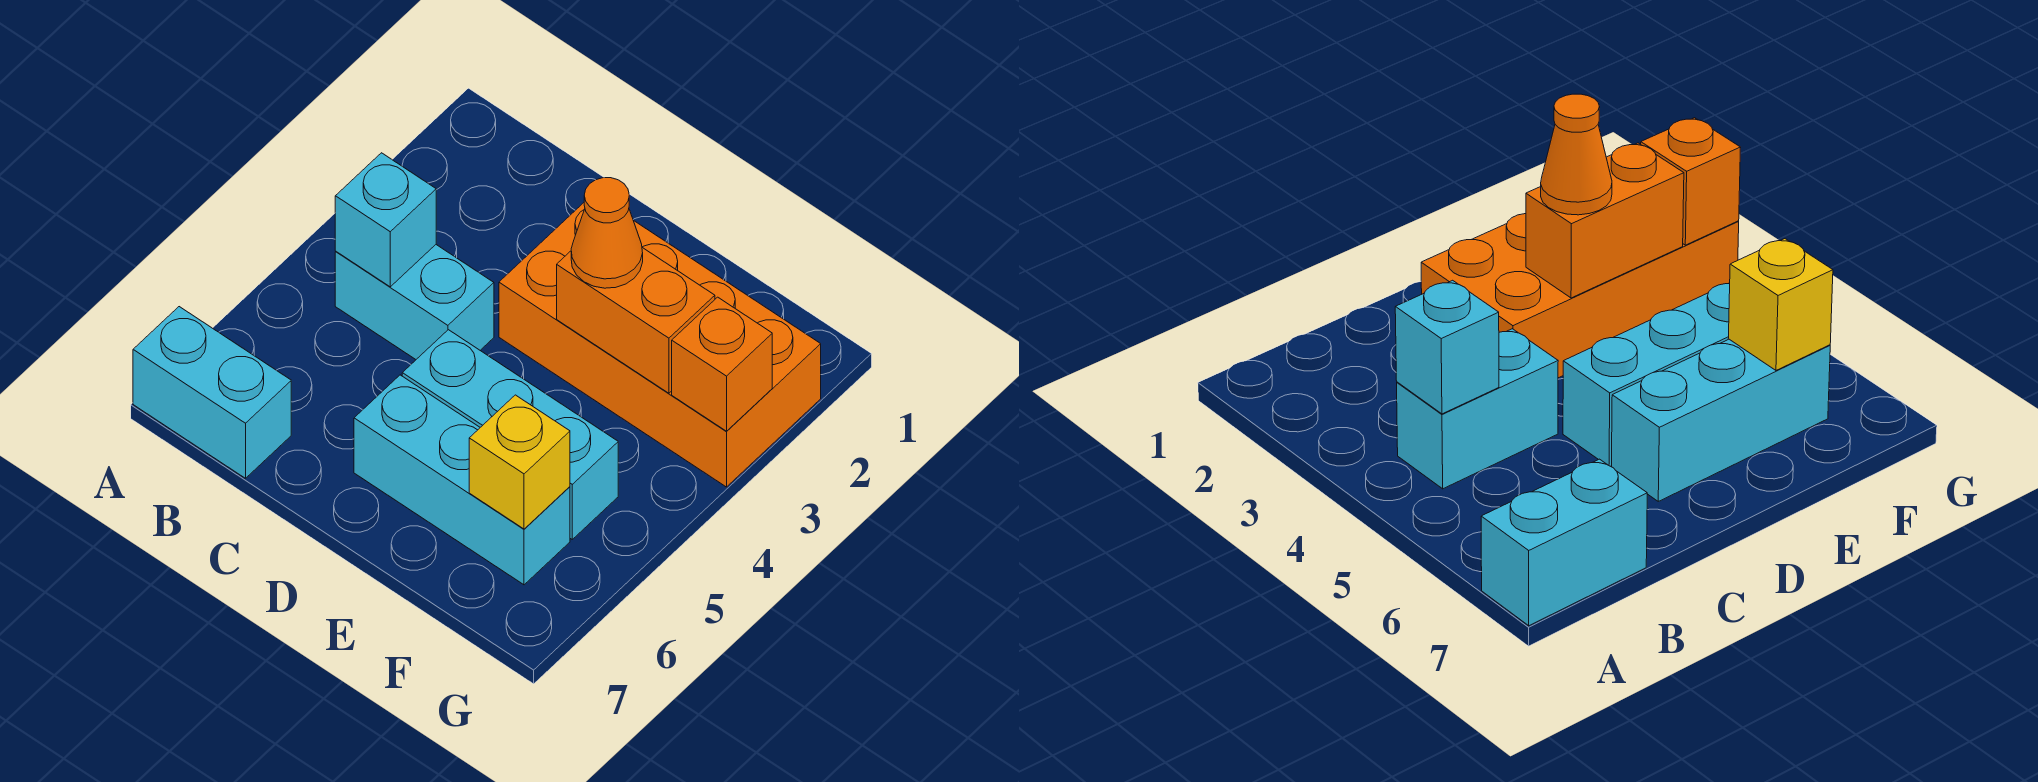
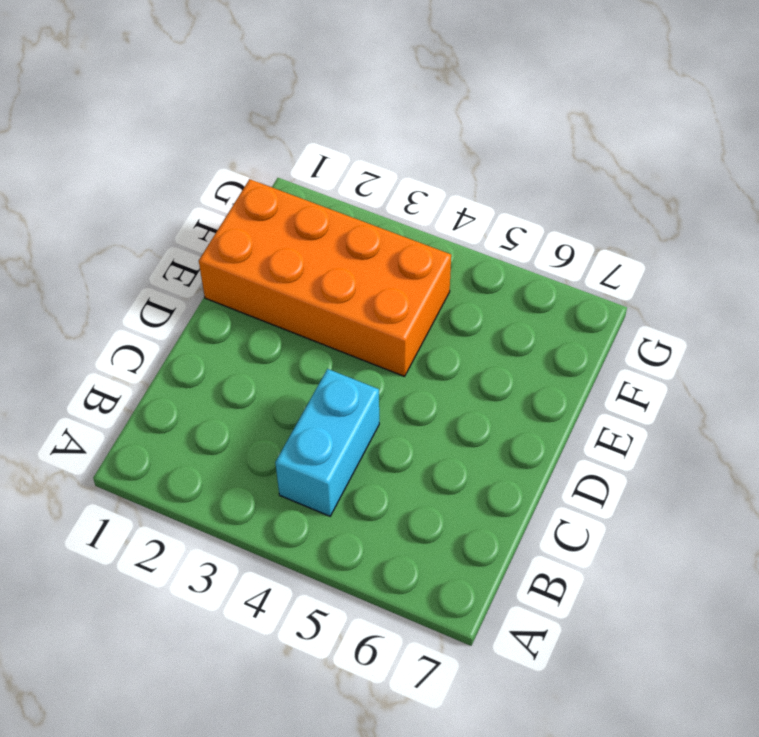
orange brick E1:F4 level 1 -> orange brick D2:G3 level 1
none -> cyan brick A7:B7 level 1
none -> cyan brick D5:F5 level 1

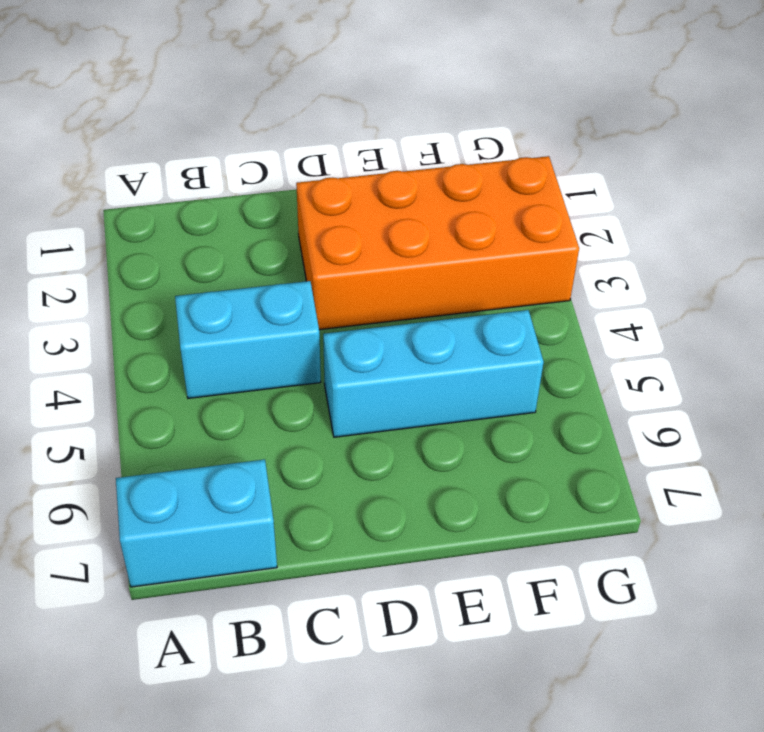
none -> cyan brick D6:F6 level 1
none -> cyan brick B4 level 2

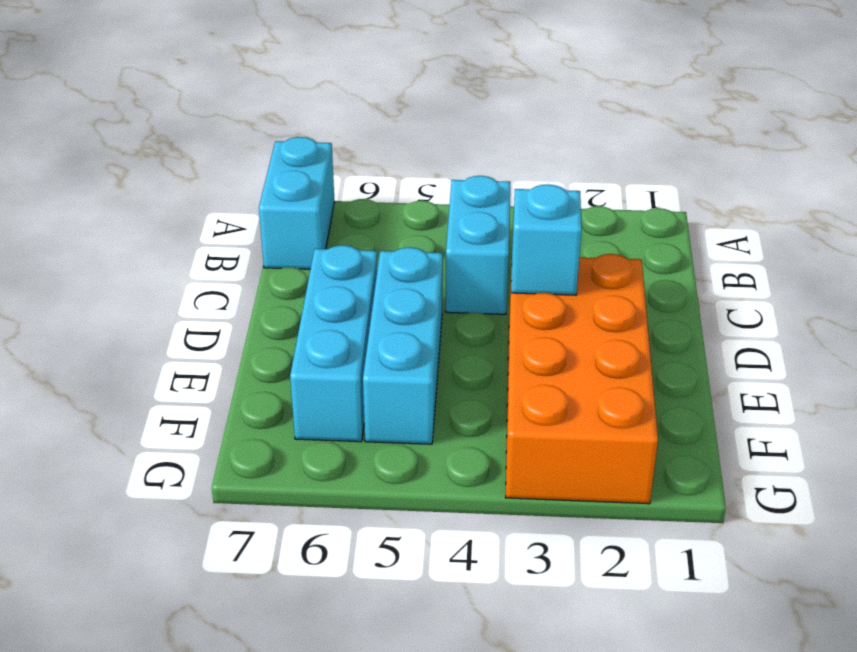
cyan brick D3 level 2 -> cyan brick B4 level 2
none -> orange brick E3:F3 level 2
none -> yellow brick F6 level 2

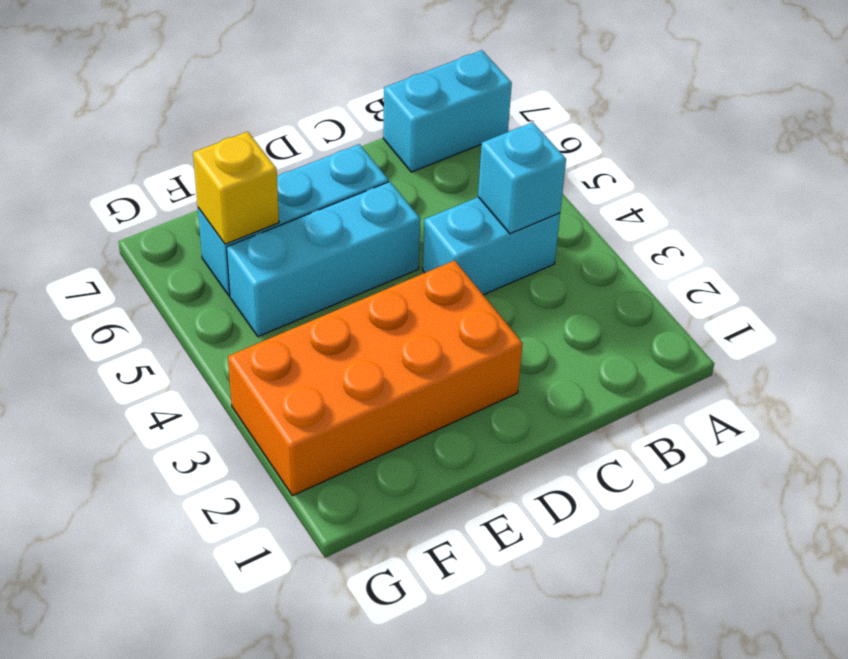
none -> orange brick E3:F3 level 2
none -> orange brick G3 level 2

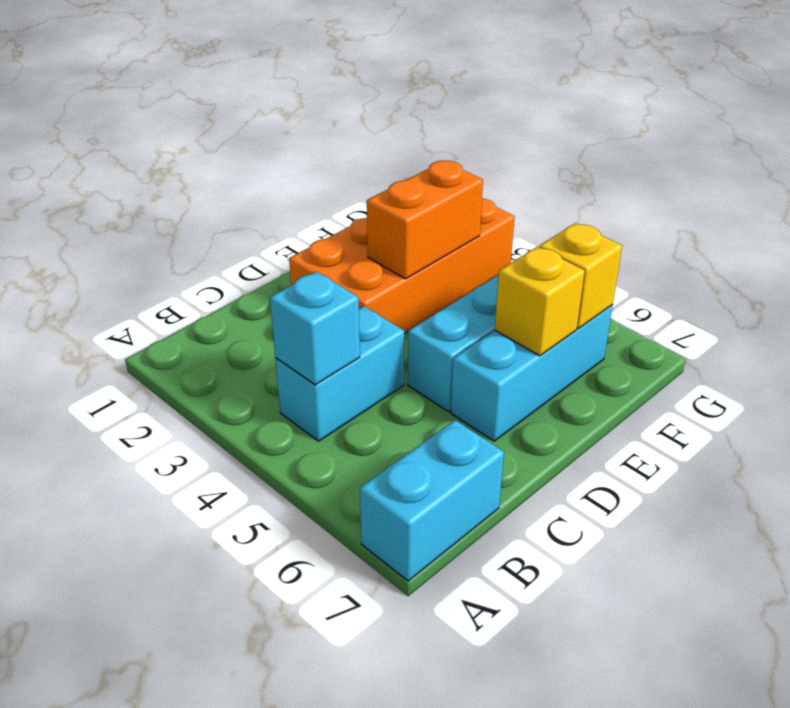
yellow brick E6 level 2 -> none
none -> orange brick G3 level 2
none -> orange cone E3 level 3

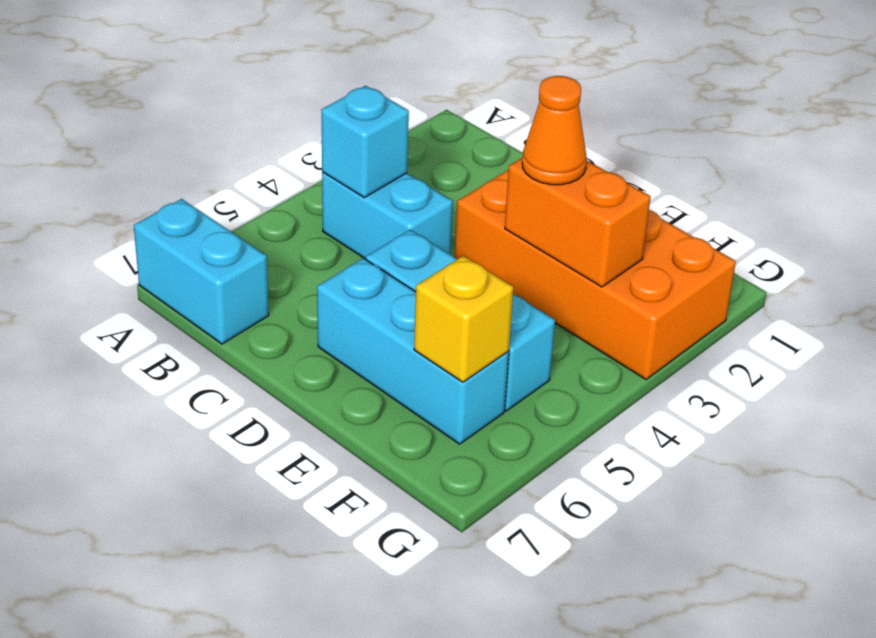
none -> orange brick G3 level 2

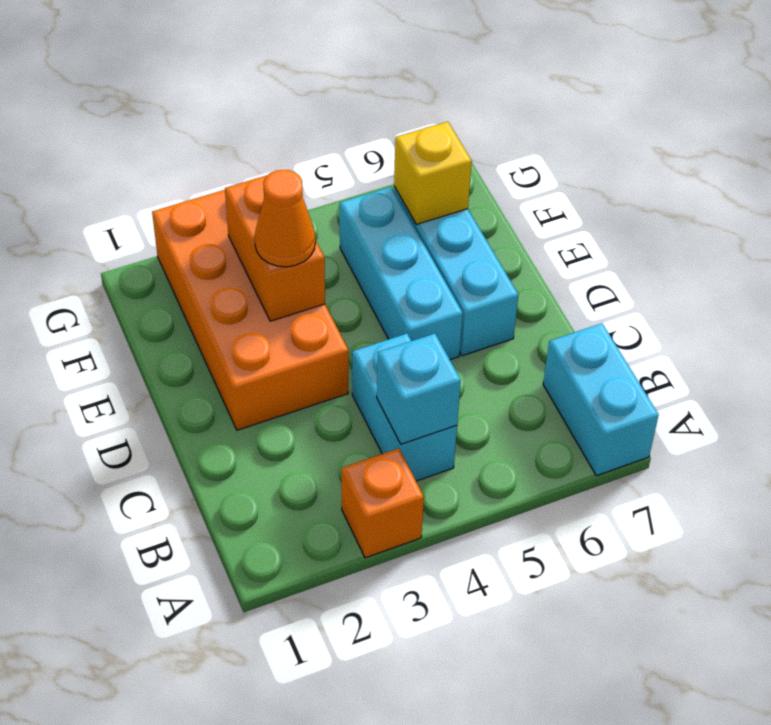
orange brick A3 level 1 -> orange brick G3 level 2

